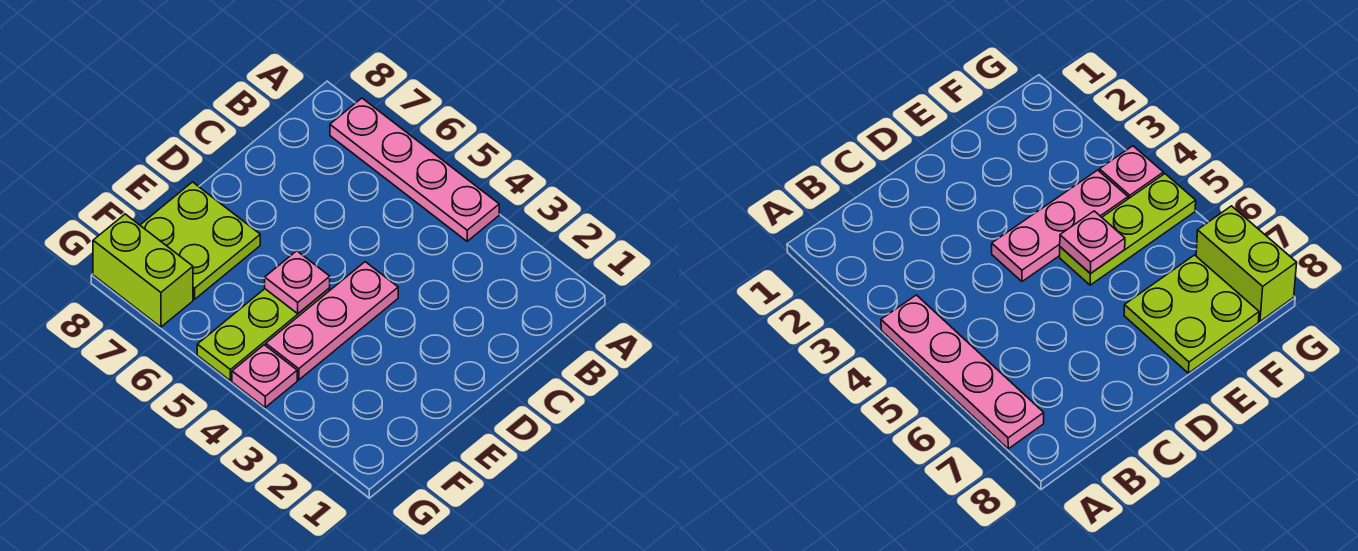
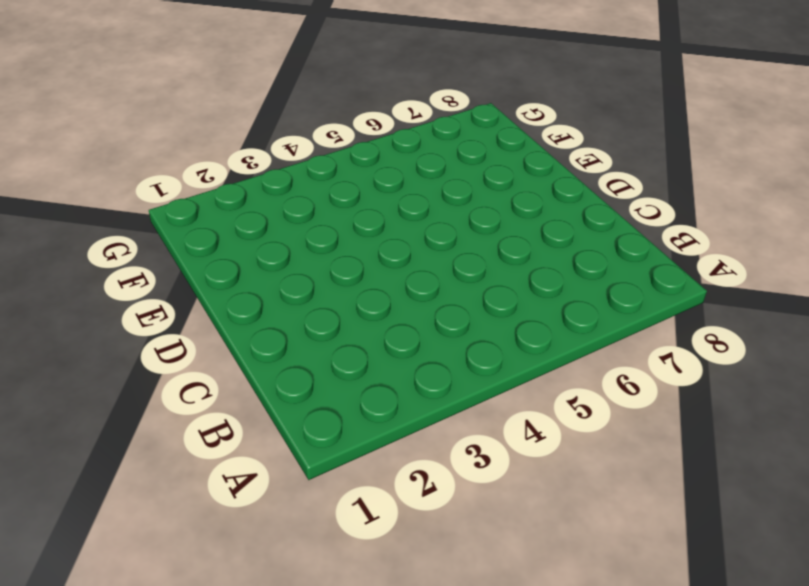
none -> pink plate A4:A7 level 1
none -> pink plate D4:F4 level 1

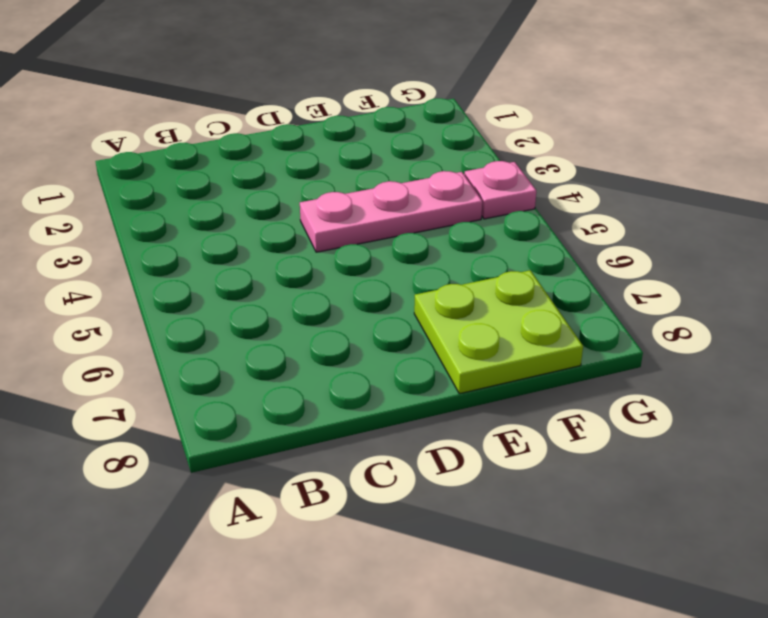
none -> pink plate A4:A7 level 1
none -> lime plate E5:G5 level 1

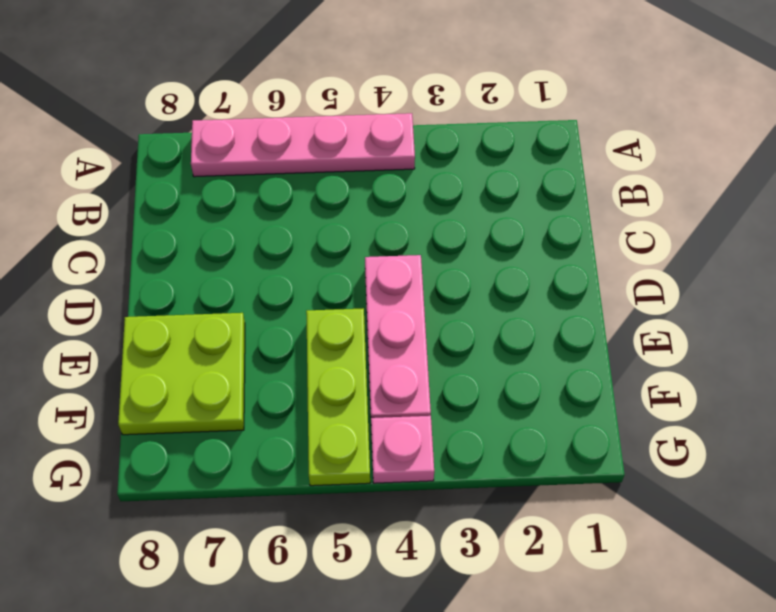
none -> lime brick G7:G8 level 1
none -> pink plate E5 level 2

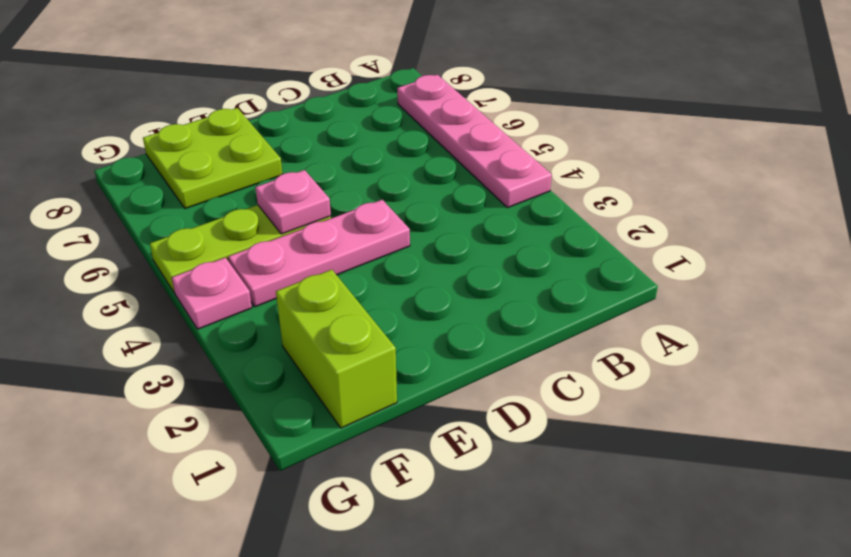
lime brick F1:F2 level 1 -> lime brick G7:G8 level 1

